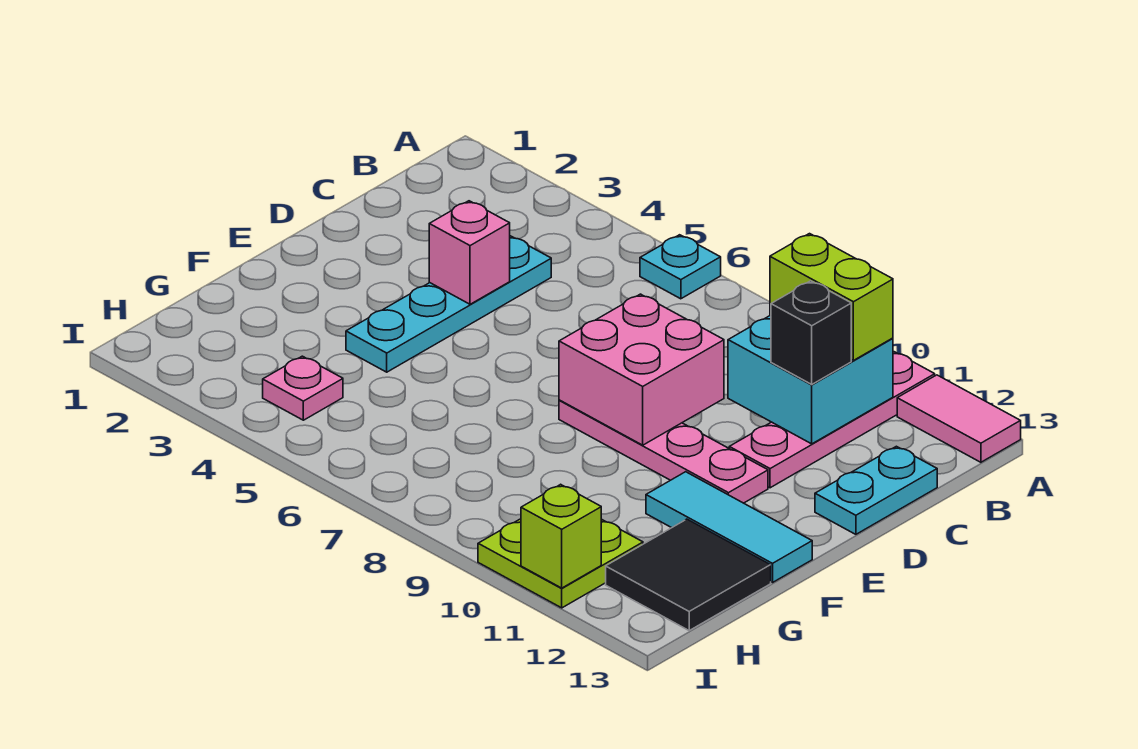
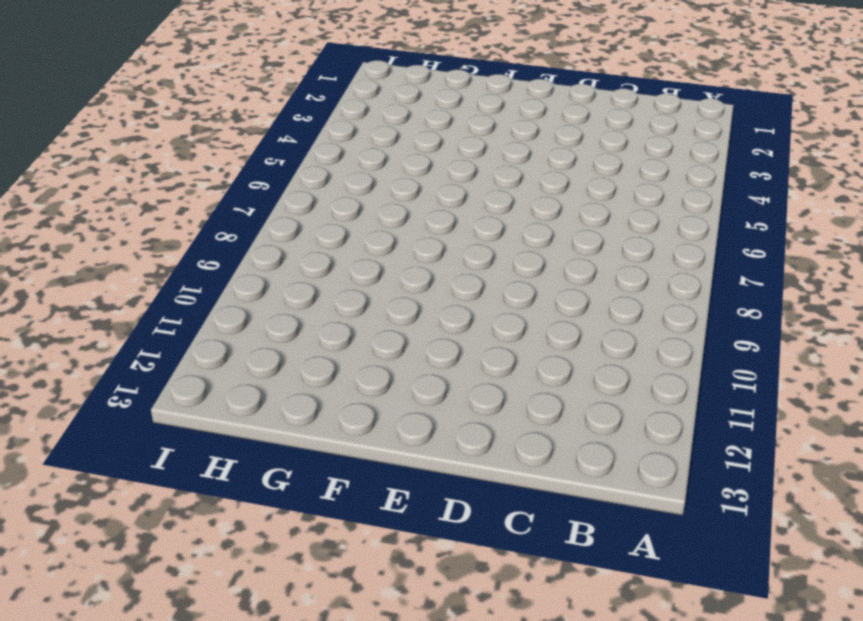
none -> cyan plate A6 level 1
none -> pink plate A11:D11 level 1
none -> pink tile A12:A13 level 1

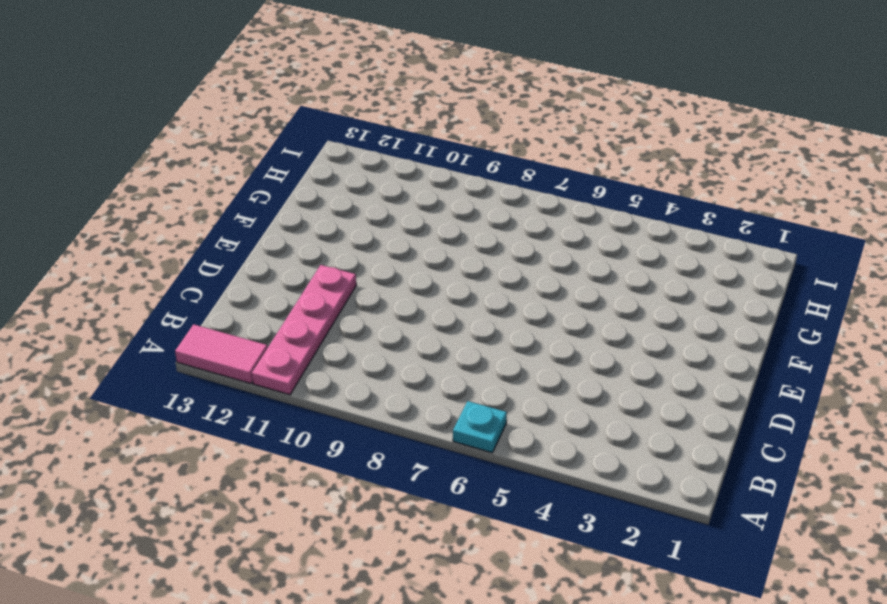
none -> cyan plate C4:F4 level 1
none -> cyan plate C13:D13 level 1
none -> pink plate E8:E11 level 1

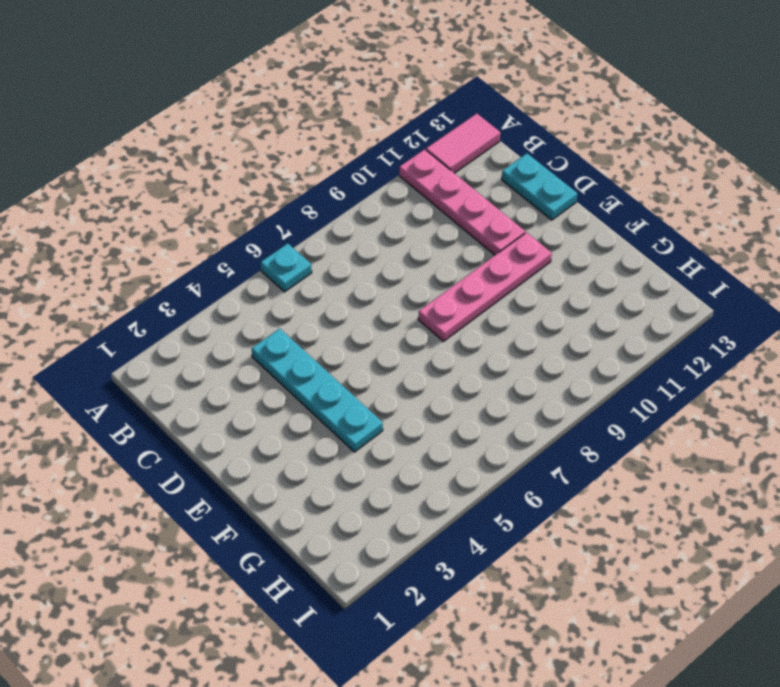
none -> cyan tile F11:F13 level 1
none -> black tile G12:H13 level 1
none -> pink plate H4 level 1

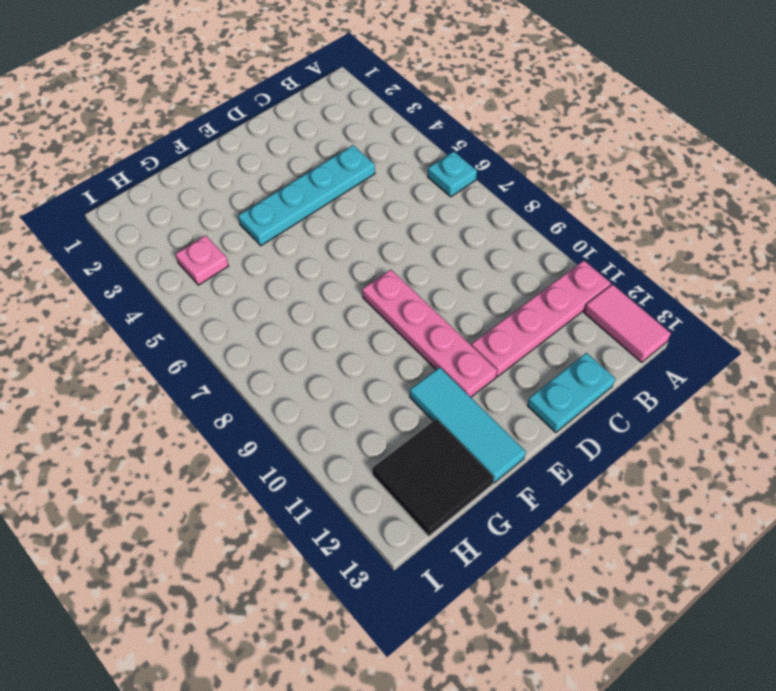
none -> lime plate H10:I11 level 1
none -> cyan brick B10:C11 level 2
none -> pink brick D4 level 2

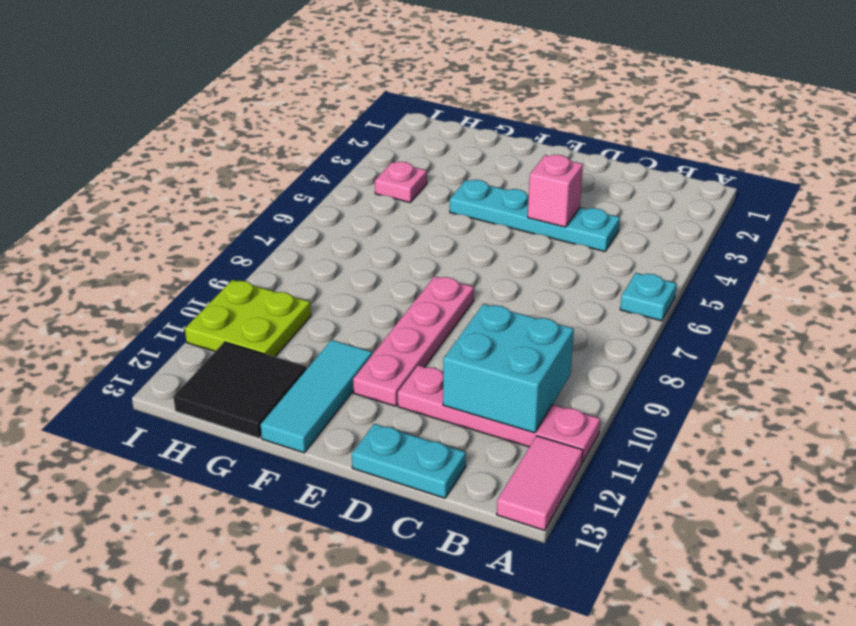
none -> pink brick D8:E9 level 2
none -> lime brick I11 level 2
none -> lime brick B10:B11 level 3

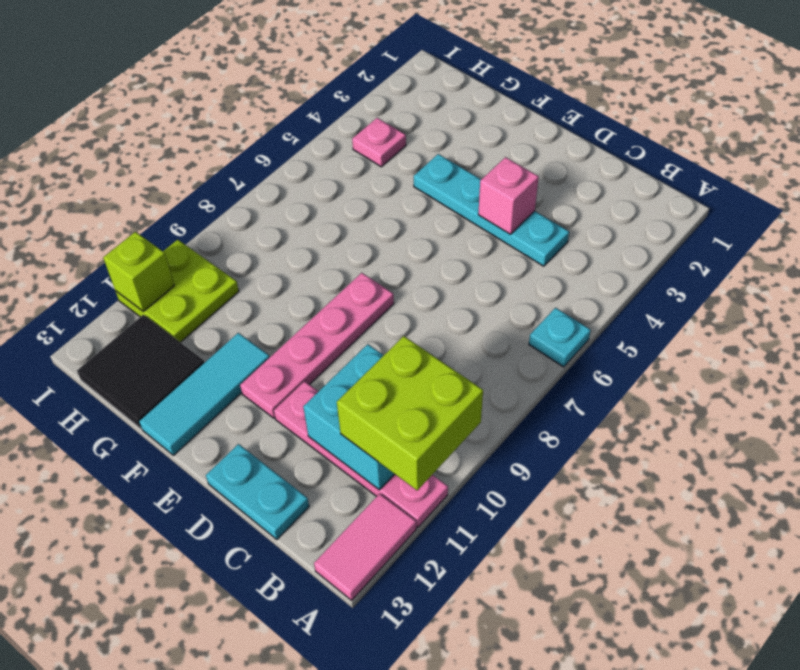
lime brick A10:B11 level 3 -> lime brick B10:B11 level 3
none -> pink brick D8:E9 level 2
none -> black brick C11 level 3

